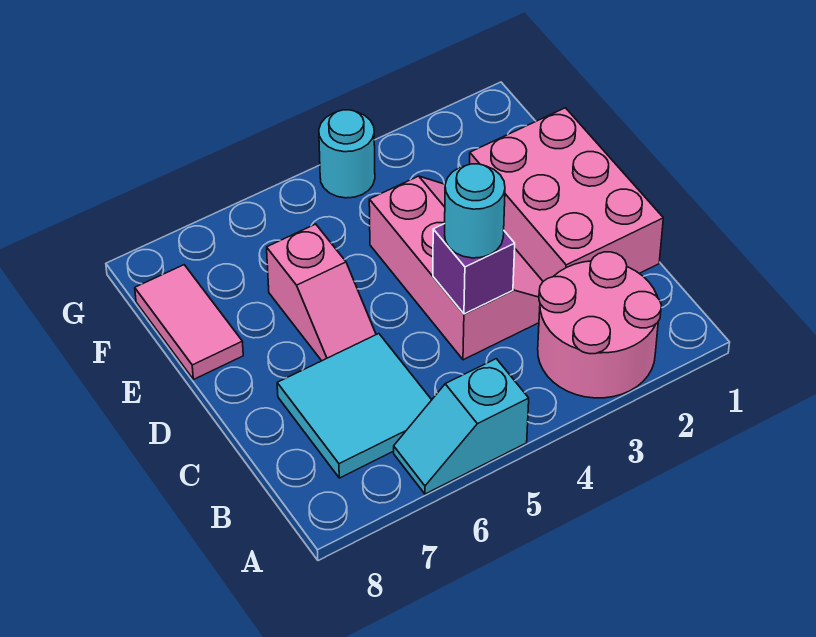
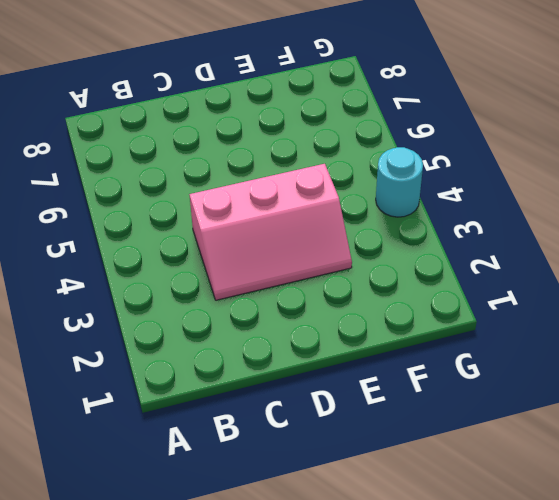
none -> pink round brick A2:B3 level 1
none -> cyan slope A5:A6 level 1 top 5

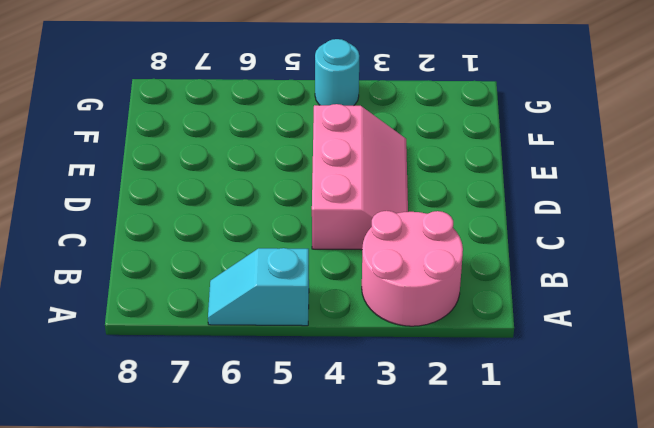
none -> cyan tile B6:C7 level 1
none -> pink brick C1:E2 level 1

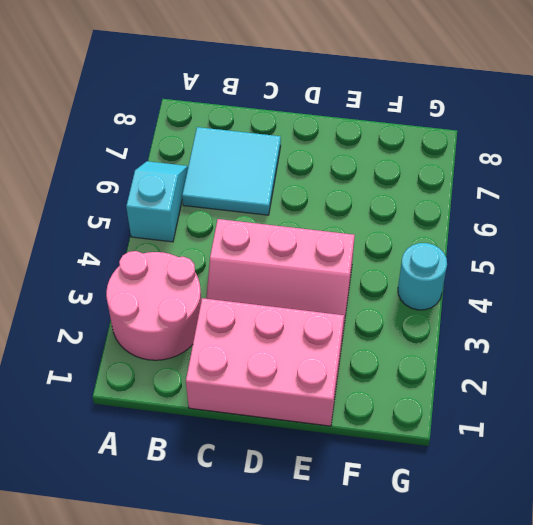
none -> pink slope D6:E6 level 1 top E
none -> pink tile E8:F8 level 1

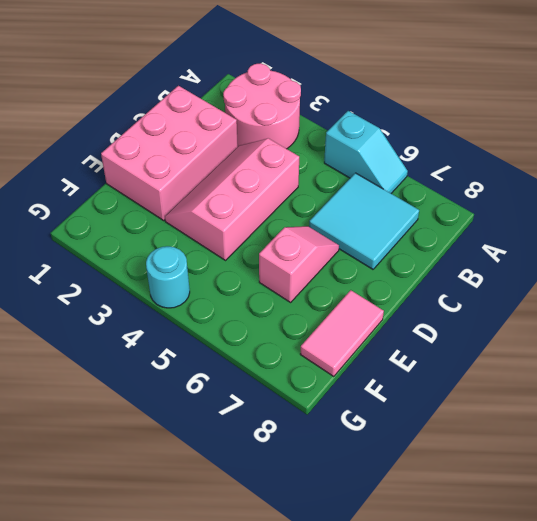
none -> purple brick C4 level 2
none -> cyan round brick C4 level 3

